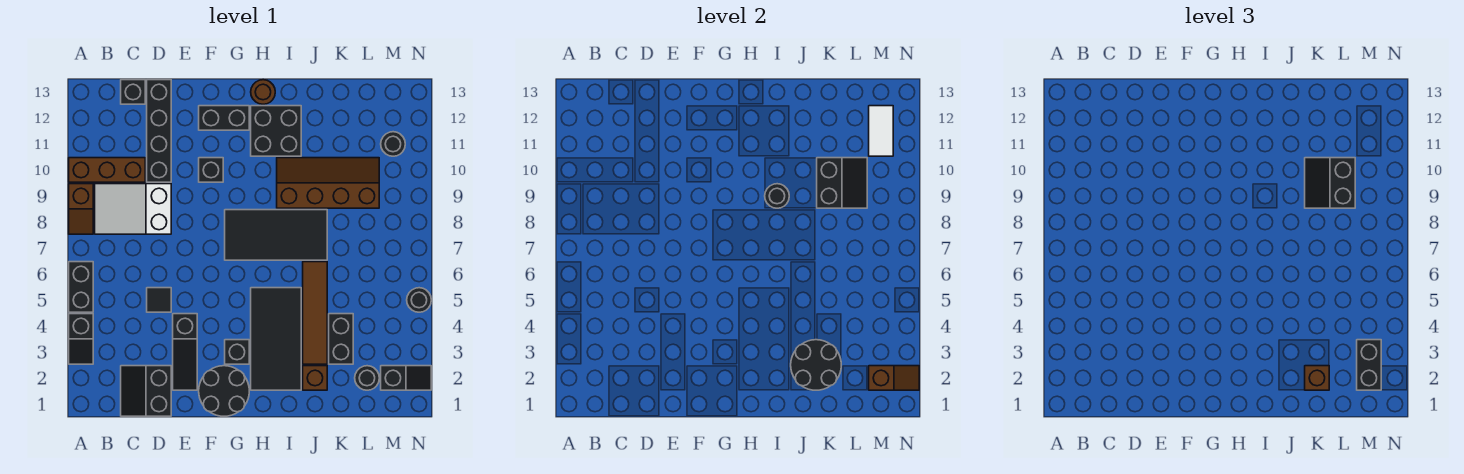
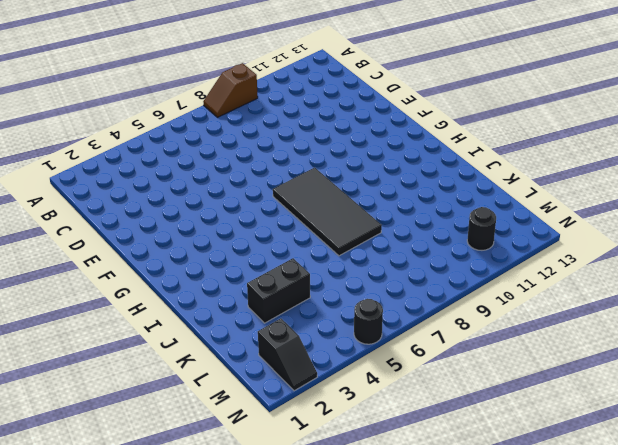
none -> black slope A3:A4 level 1 top 4
none -> black brick A5:A6 level 1
none -> brown brick A10:C10 level 1
none -> white slope B8:D9 level 1 top D

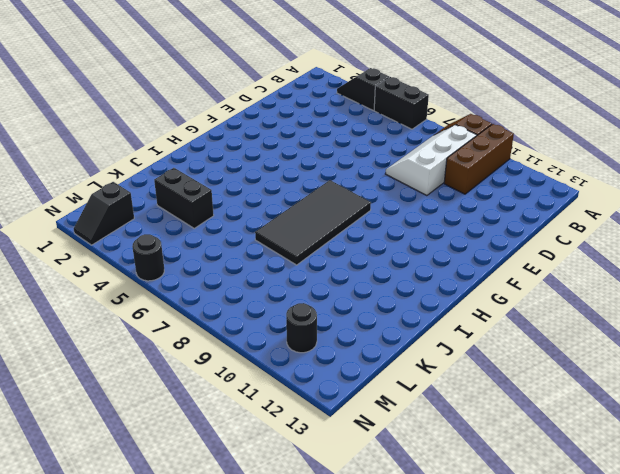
white slope B8:D9 level 1 top 9 -> white slope B8:D9 level 1 top D
none -> black slope C1:D2 level 1 top D
none -> black brick C13 level 1
none -> black tile D5 level 1
none -> black brick D10:D13 level 1

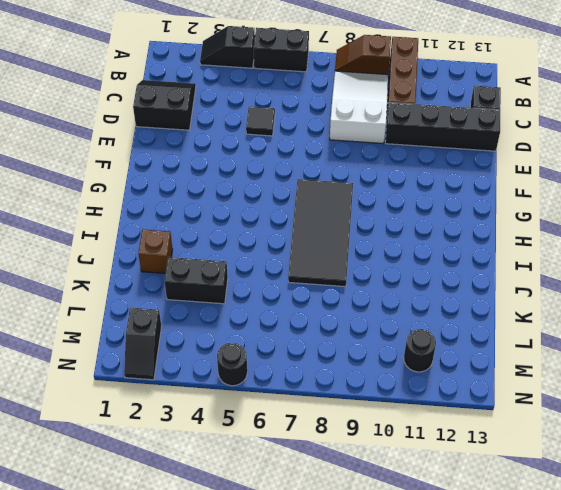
none -> black slope E2:E4 level 1 top 4
none -> black round brick F1:G2 level 1
none -> black brick F10 level 1
none -> black brick F12:G12 level 1

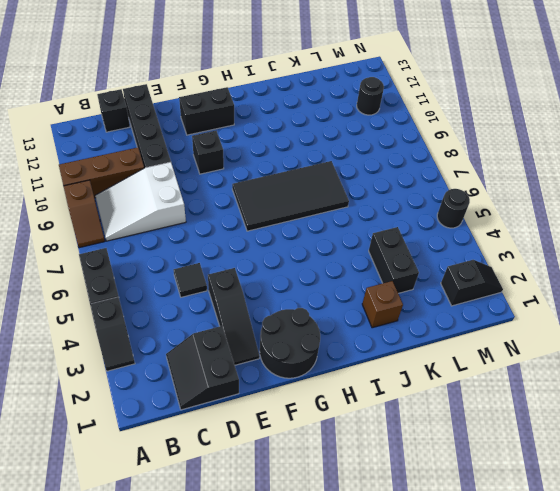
none -> black brick G3 level 1
none -> black tile H2:I5 level 1
none -> black brick H11:I12 level 1
none -> brown round brick H13 level 1

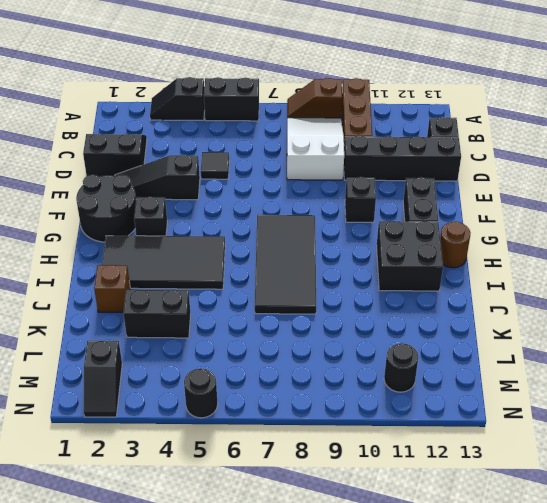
none -> brown slope I9:L10 level 1 top 9
none -> brown tile J3:J6 level 1
none -> black round brick L2 level 1
none -> black round brick I9 level 2

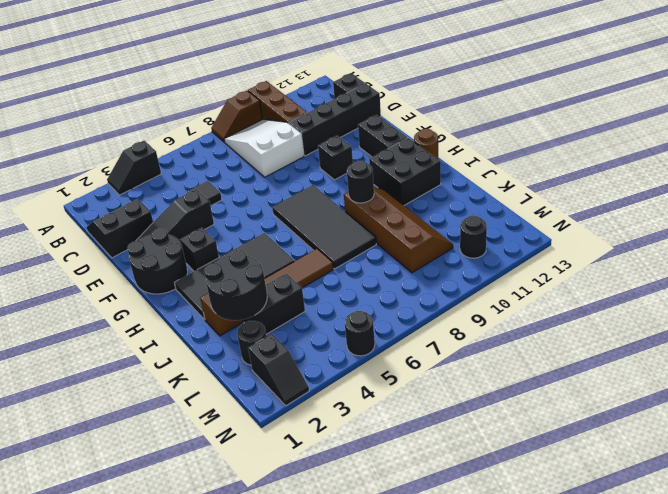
none -> black brick A5:A6 level 1
none -> black slope K9:L10 level 2 top K
none -> brown slope M2:N2 level 2 top M
none -> white tile M11:M12 level 2

